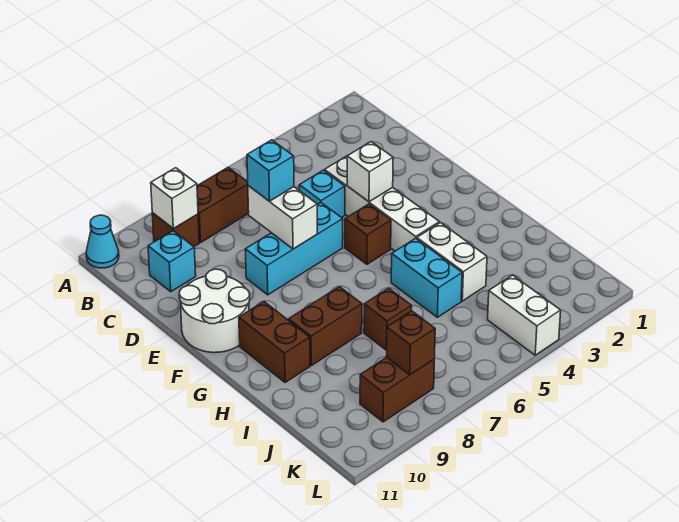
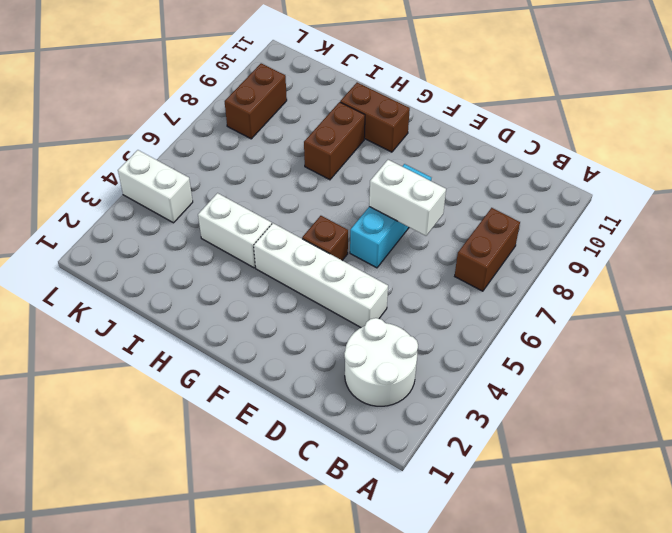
white round brick B2:C3 level 1 -> white round brick E10:F11 level 1
none -> cyan cone A11 level 1
none -> brown brick B9 level 1
none -> cyan brick C10 level 1

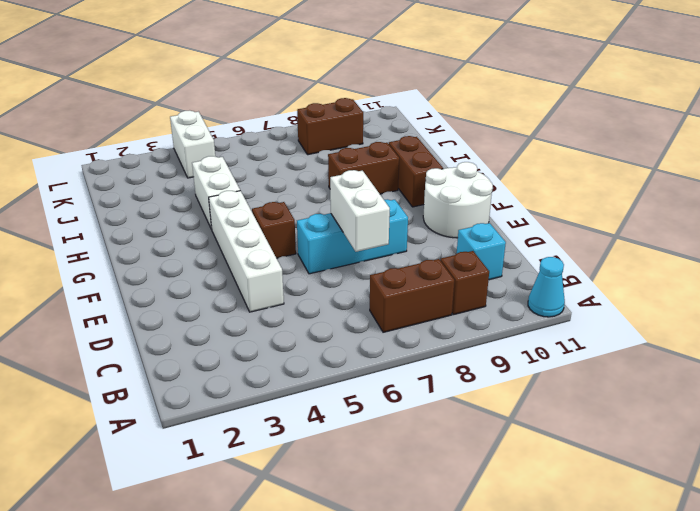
none -> cyan brick D5 level 1
none -> cyan brick H5:I5 level 1
none -> brown brick I7 level 1

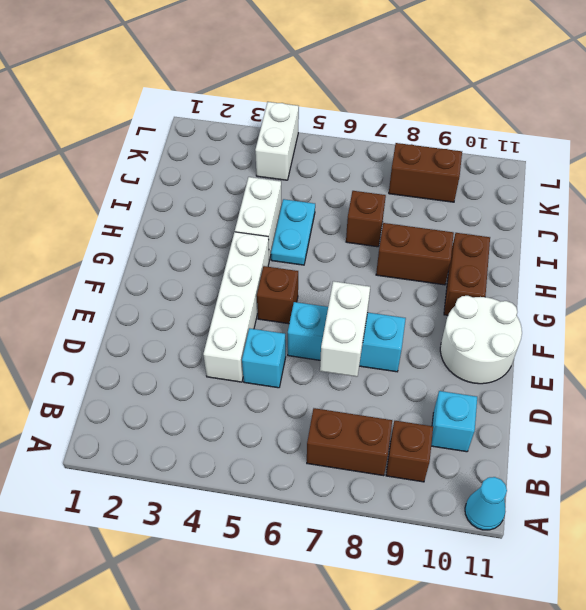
cyan plate H5:I5 level 1 -> cyan brick H5:I5 level 1
none -> white brick B9 level 2
none -> white brick E4 level 2
none -> brown brick K8 level 2

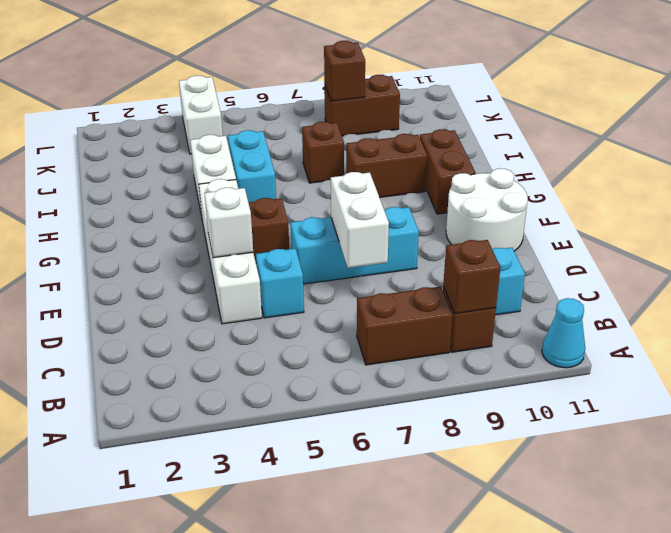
brown brick B9 level 2 -> white brick B9 level 2
none -> cyan brick D7 level 3

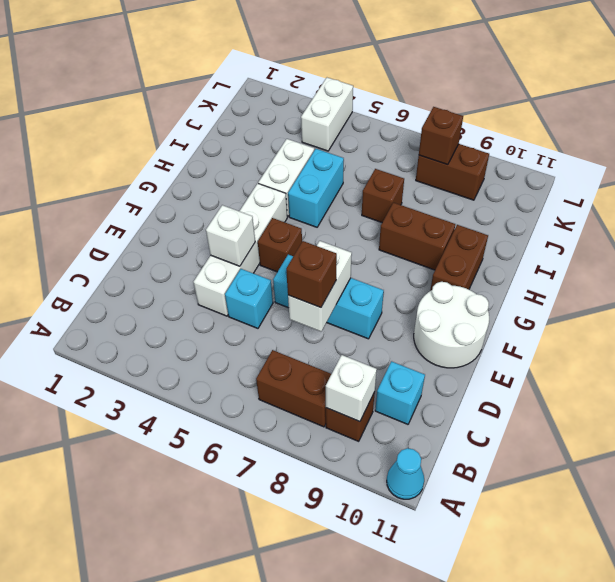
brown brick D7 level 3 -> cyan brick D7 level 3

